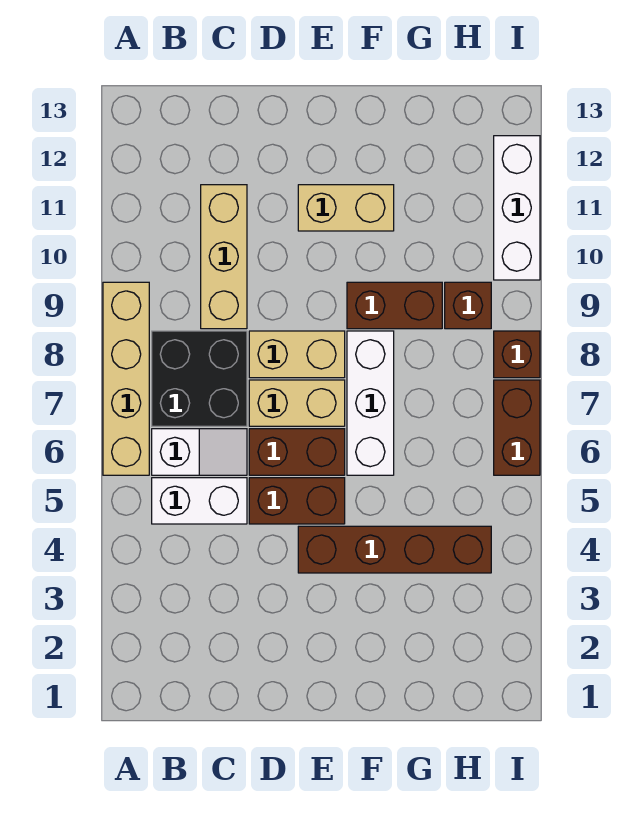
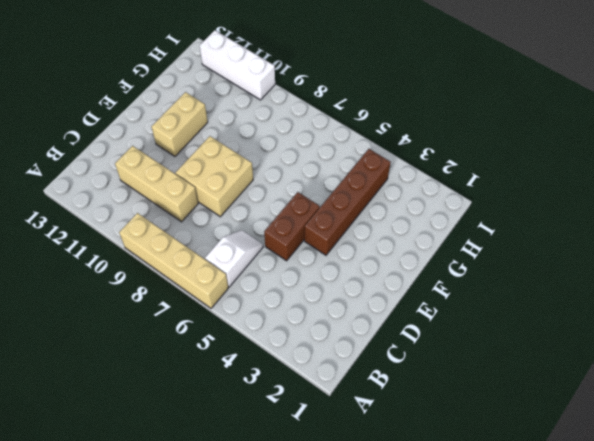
tan brick D8:E9 level 1 -> tan brick D8:E8 level 1
none -> white brick B5:C5 level 1
none -> black brick B7:C8 level 1
none -> brown brick D6:E6 level 1

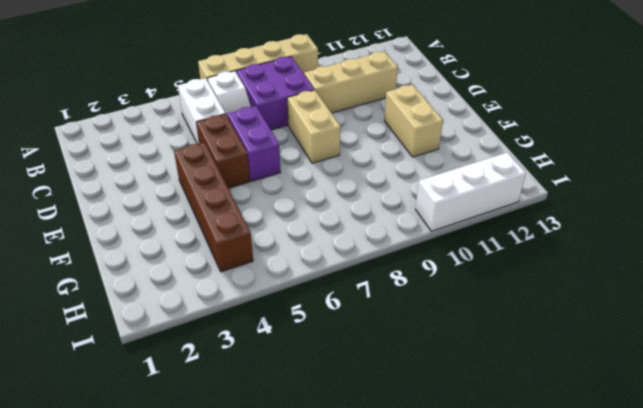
purple brick B7:C8 level 1 -> black brick B7:C8 level 1
purple brick D6:E6 level 1 -> brown brick D6:E6 level 1
none -> tan brick D7:E7 level 1
none -> white brick F6:F8 level 1
none -> brown brick F9:G9 level 1

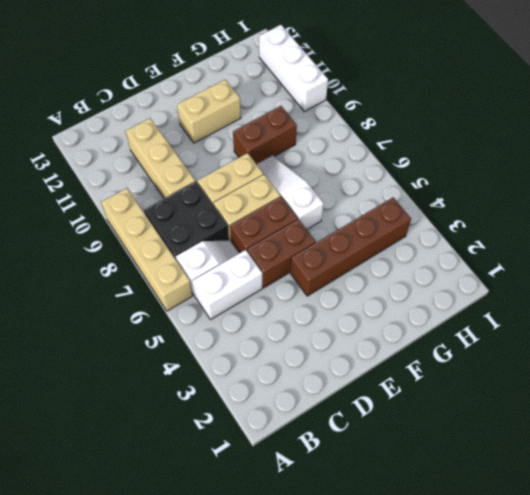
white slope F6:F8 level 1 top 6 -> white brick F6:F8 level 1
none -> brown brick H9 level 1
none -> brown brick I6:I7 level 1
none -> brown brick I8 level 1

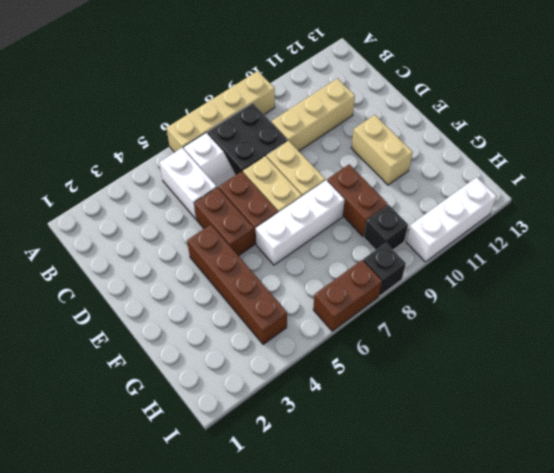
black brick H9 level 1 -> brown brick H9 level 1
black brick I8 level 1 -> brown brick I8 level 1

